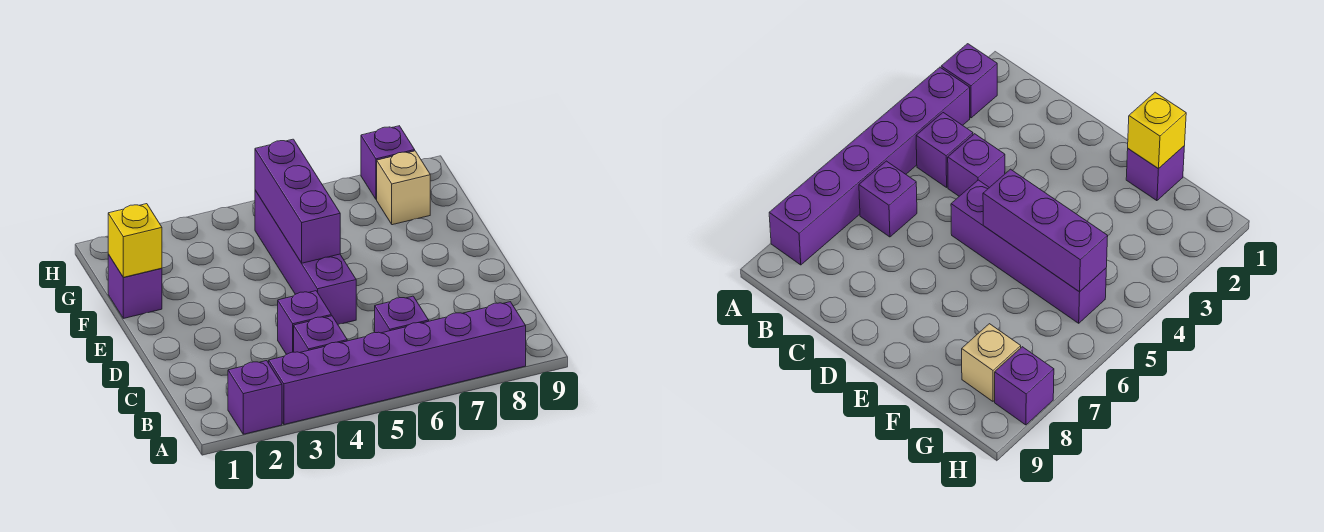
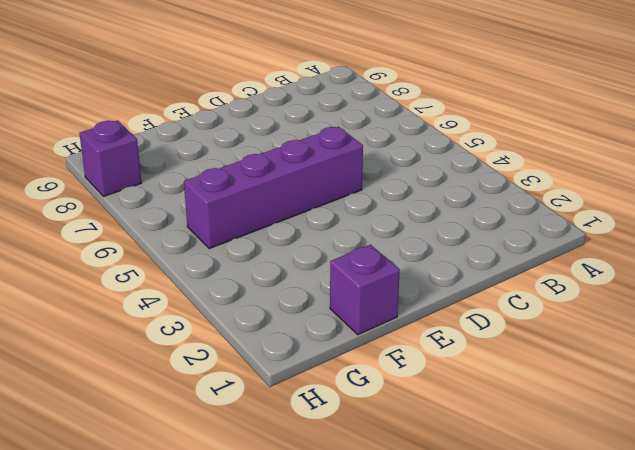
none -> purple brick A2 level 1
none -> purple brick A3:A8 level 1

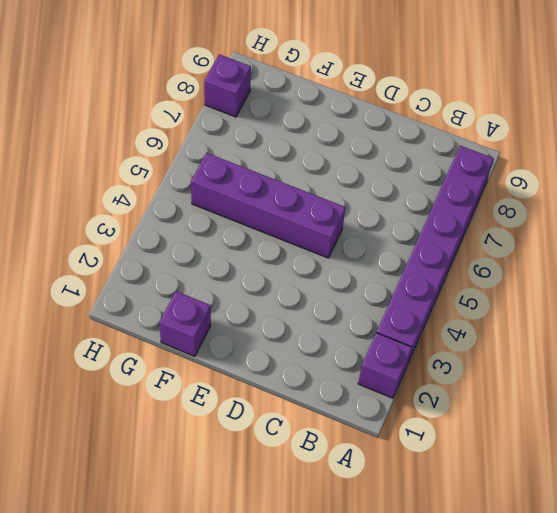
none -> purple brick B4 level 1
none -> purple brick B6 level 1

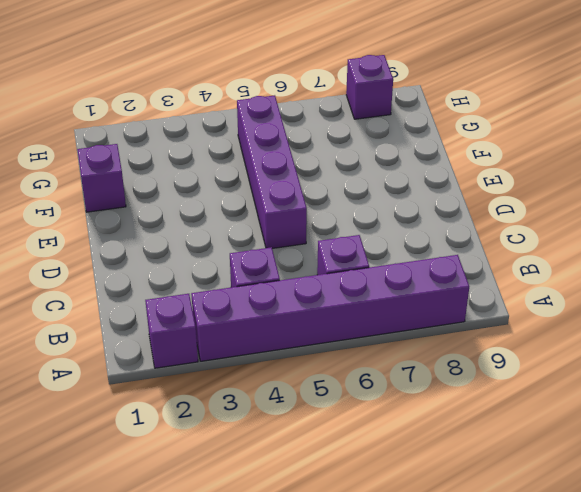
none -> purple brick C4 level 1
none -> tan brick G8 level 1

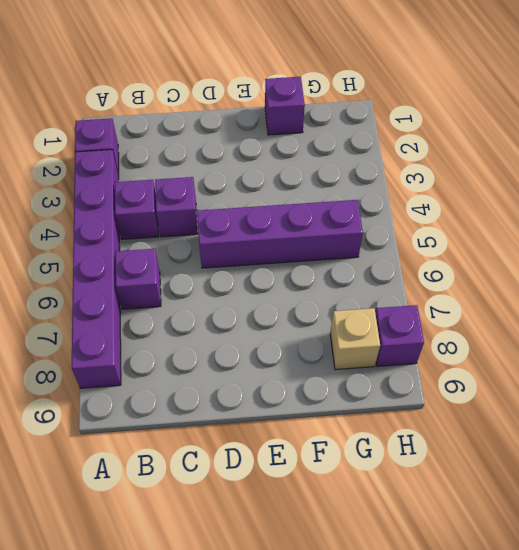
none -> purple brick E5:G5 level 2
none -> yellow brick F1 level 2

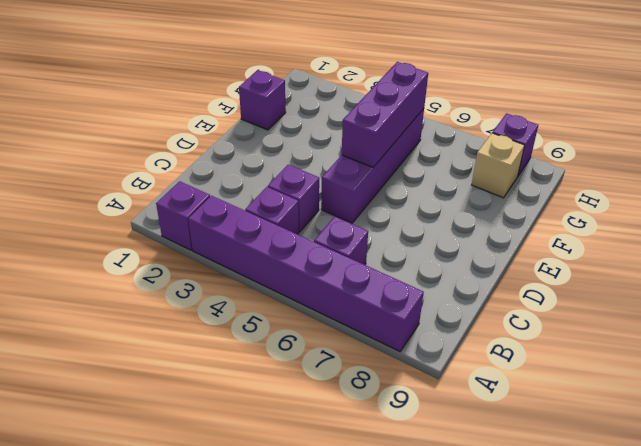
none -> yellow brick F1 level 2

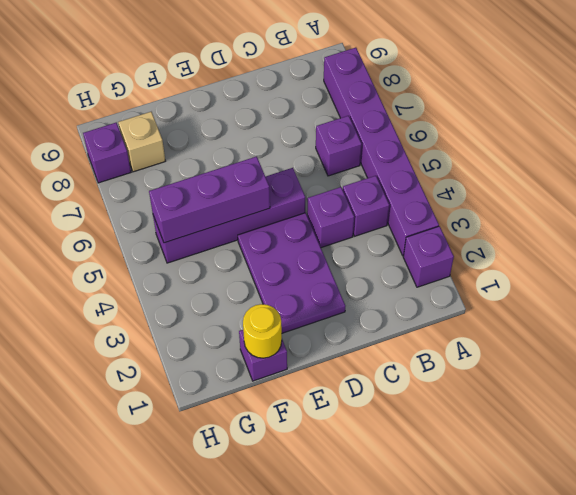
purple plate D2:E4 level 1 -> none
yellow round brick F1 level 2 -> yellow brick F1 level 2

